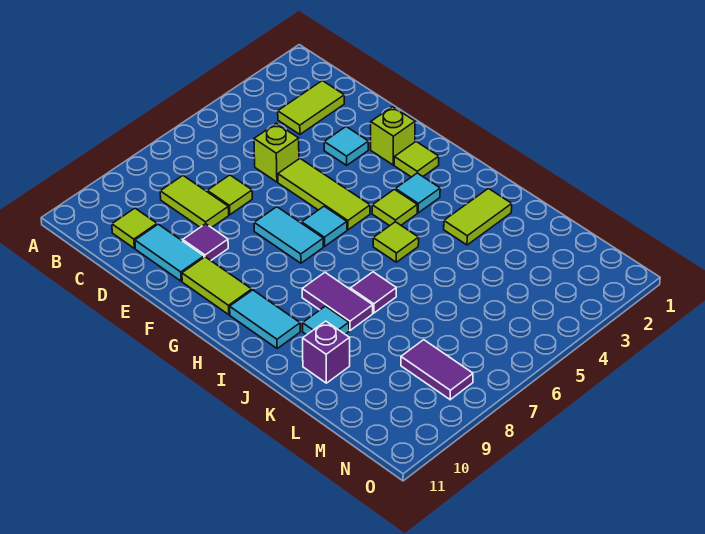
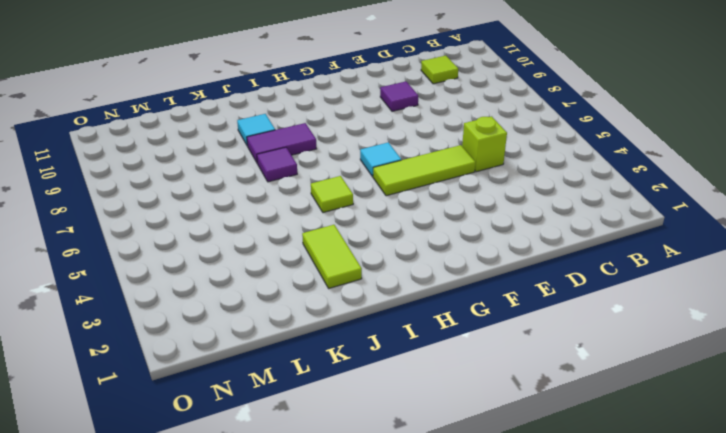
none -> lime tile C2:C3 level 1
none -> lime tile C8:D8 level 1
none -> lime tile D7 level 1

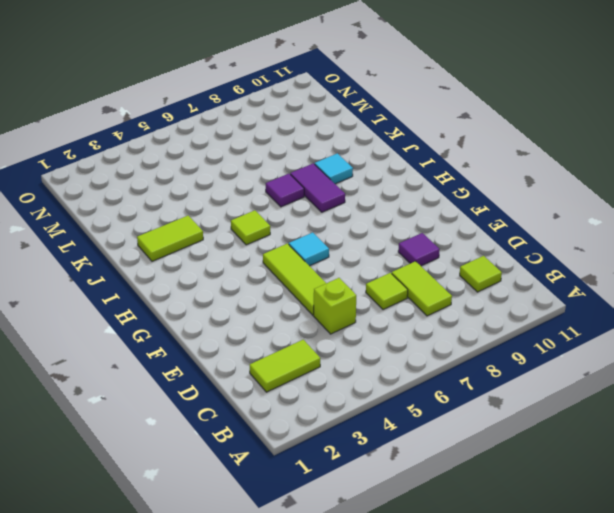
none -> cyan tile D10:E10 level 1
none -> cyan tile E3 level 1
none -> lime brick F2 level 1

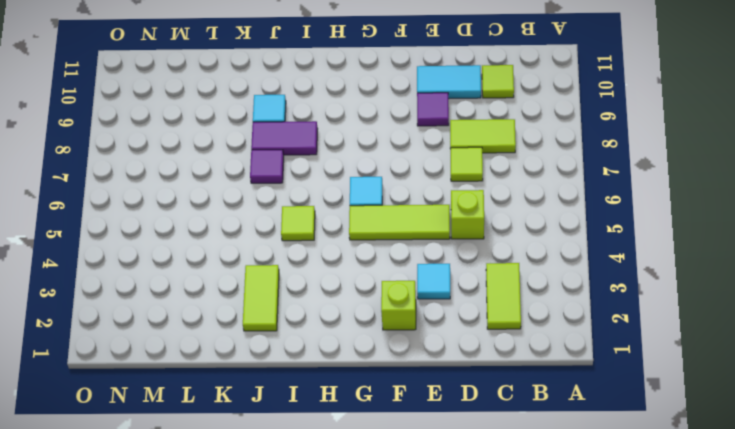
none -> cyan tile F7:G7 level 1
none -> lime tile F10:G10 level 1
none -> lime tile G2 level 1

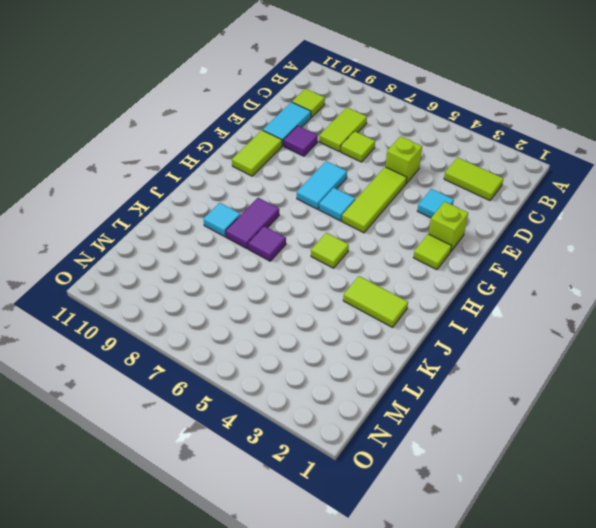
none -> cyan tile H3 level 1
none -> lime tile H4 level 1
none -> cyan tile H10:I10 level 1

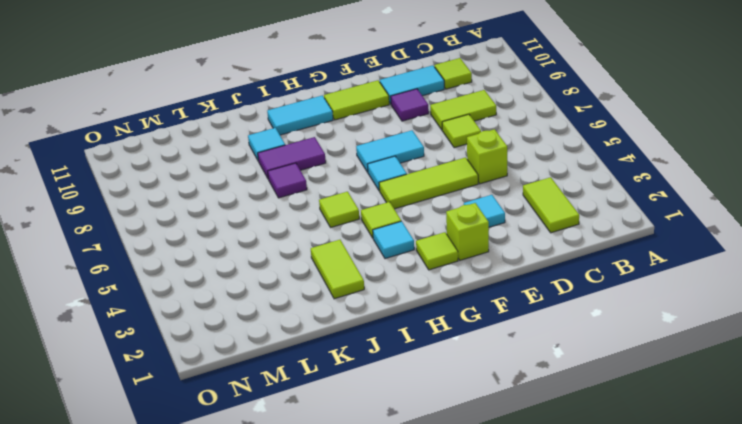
none -> purple brick K10 level 1
none -> purple tile M8:N8 level 1

